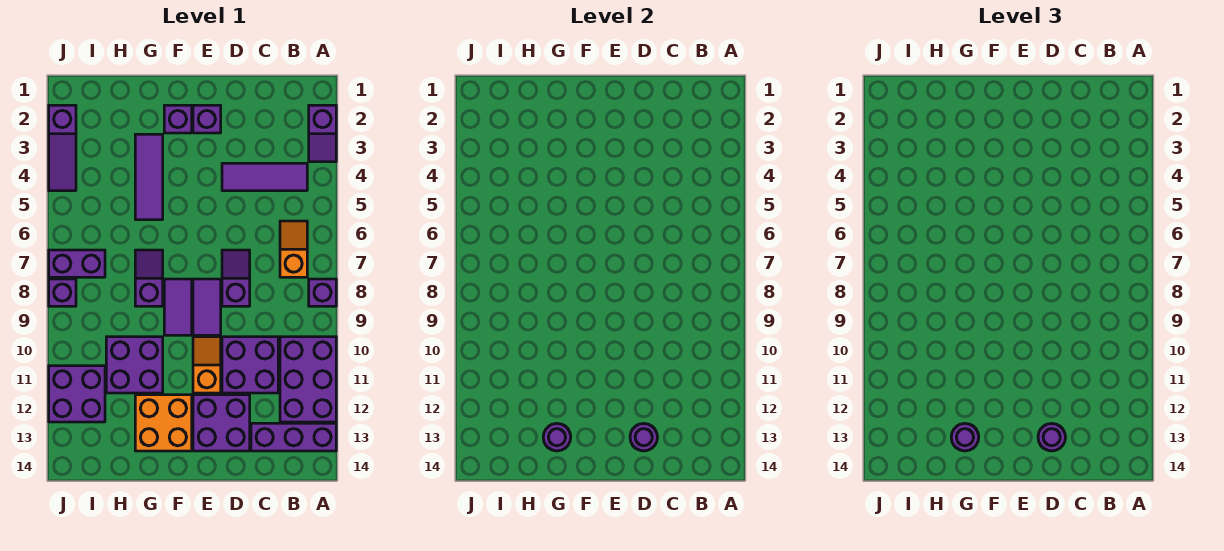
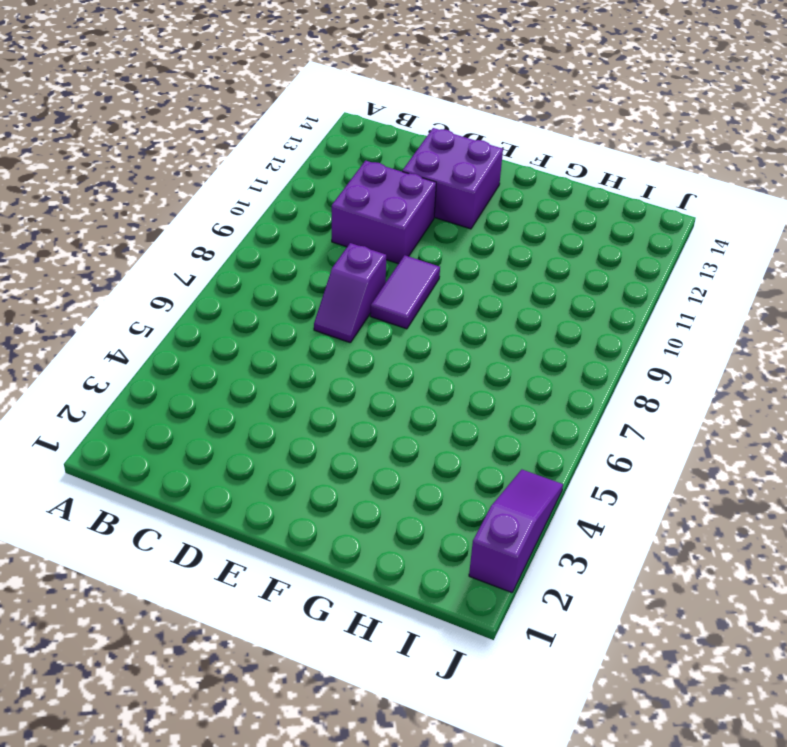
none -> purple slope A2:A3 level 1 top 2
none -> purple brick A8 level 1
none -> purple brick A10:B12 level 1

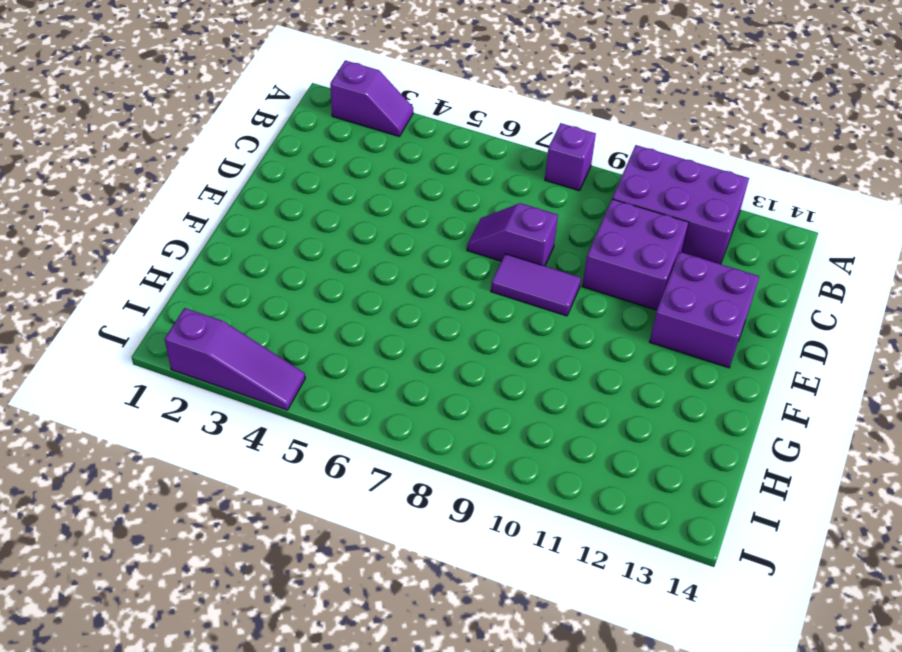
none -> purple brick A13:C13 level 1
none -> purple tile B4:D4 level 1
none -> orange slope B6:B7 level 1 top 7

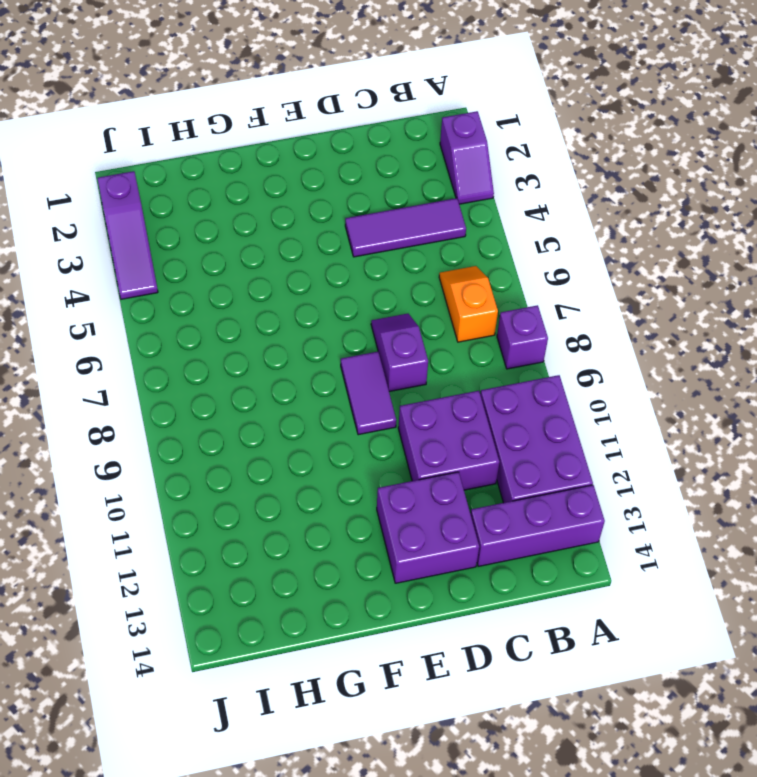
none -> purple brick E2 level 1
none -> orange slope E10:E11 level 1 top 11
none -> purple brick F2 level 1

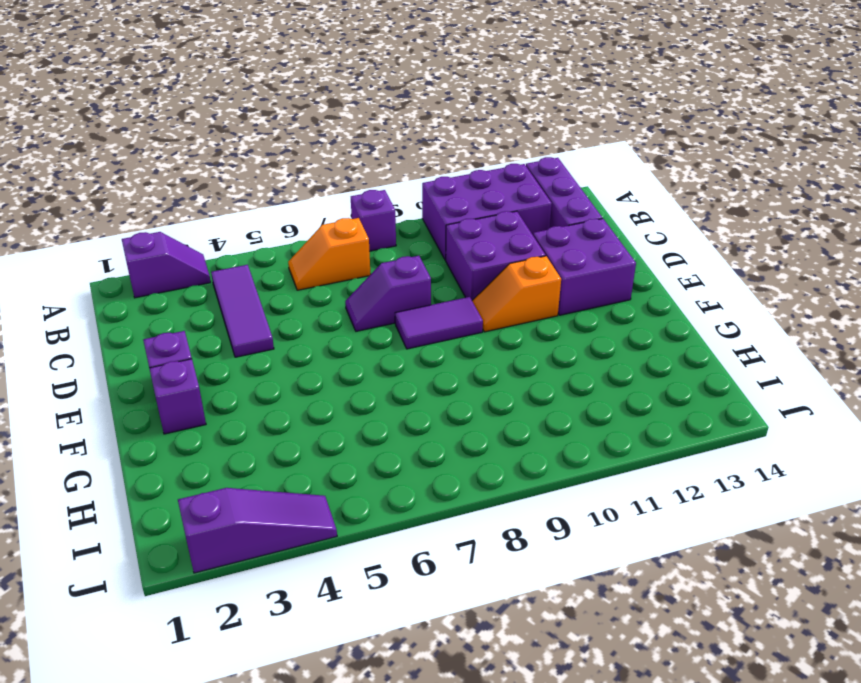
none -> purple tile F8:F9 level 1
none -> orange brick F12:G13 level 1
none -> purple tile G3:G5 level 1

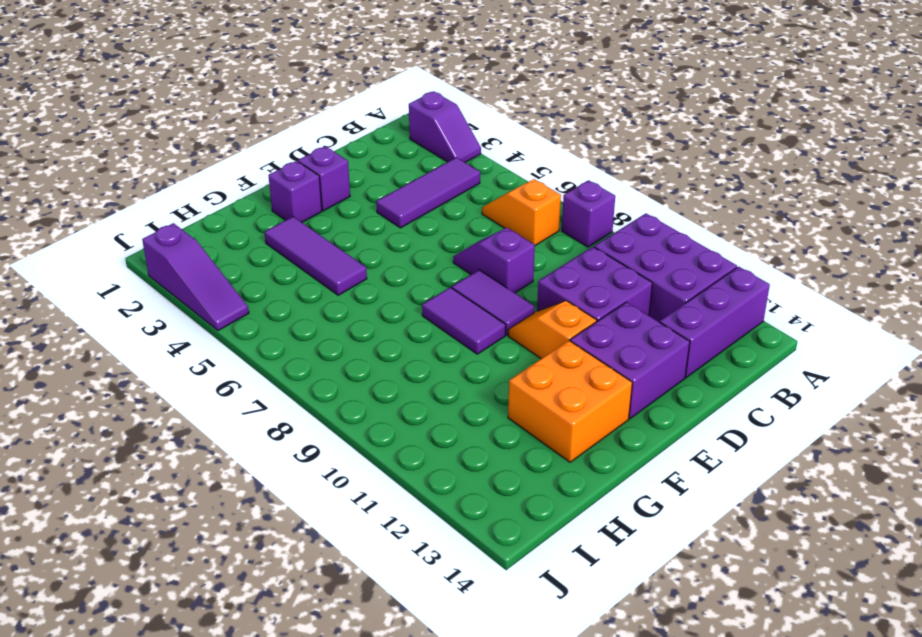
none -> purple slope G7:G8 level 1 top 8
none -> purple brick G10:H11 level 1
none -> purple brick I7:J7 level 1

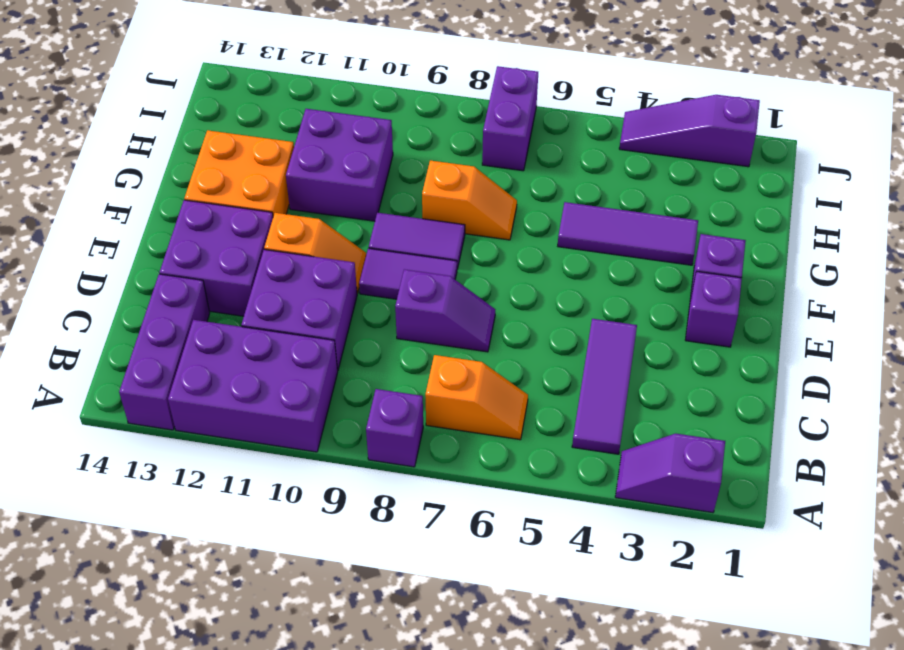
orange slope G7:G8 level 1 top 8 -> purple slope G7:G8 level 1 top 8
none -> purple brick I11:J12 level 1
none -> purple brick J8 level 1
none -> purple round brick D13 level 2

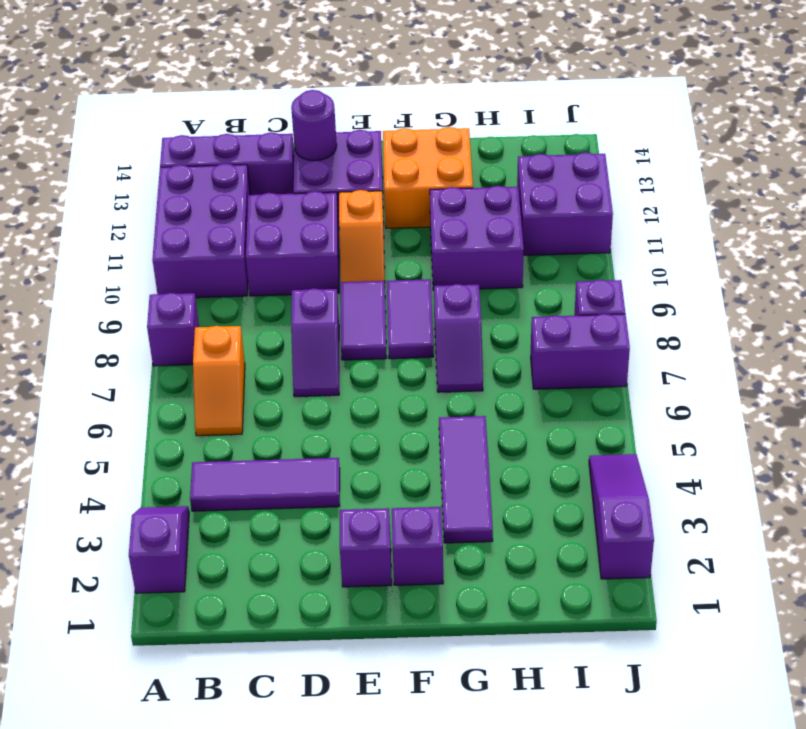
none -> purple round brick G13 level 2
none -> purple round brick D13 level 3
none -> purple round brick G13 level 3

